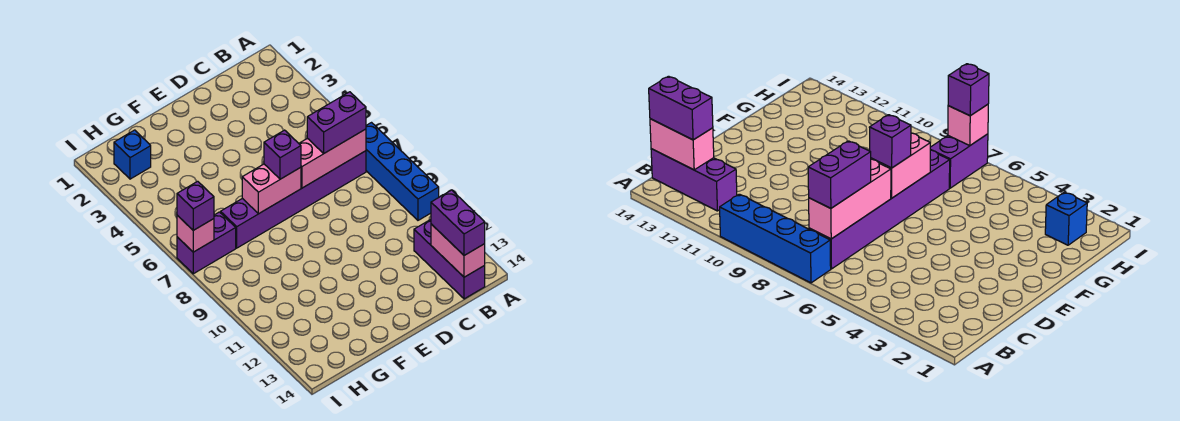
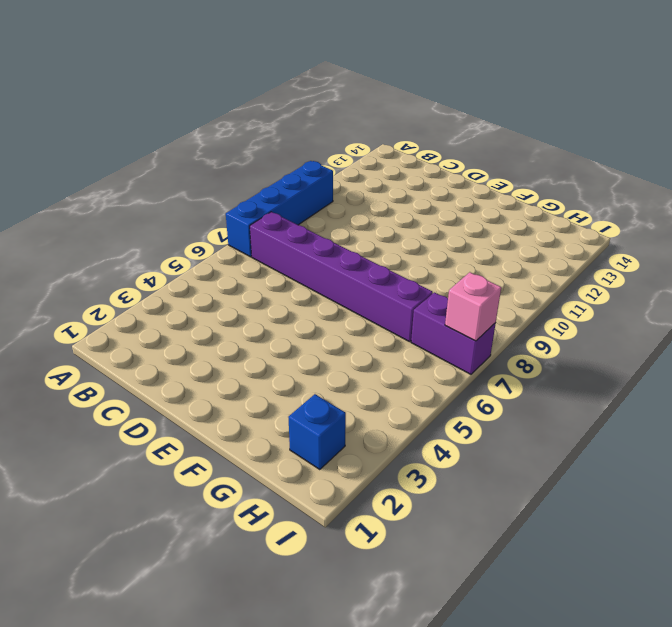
none -> purple brick B12:B14 level 1
none -> pink brick B7:D7 level 2
none -> pink brick B13:B14 level 2

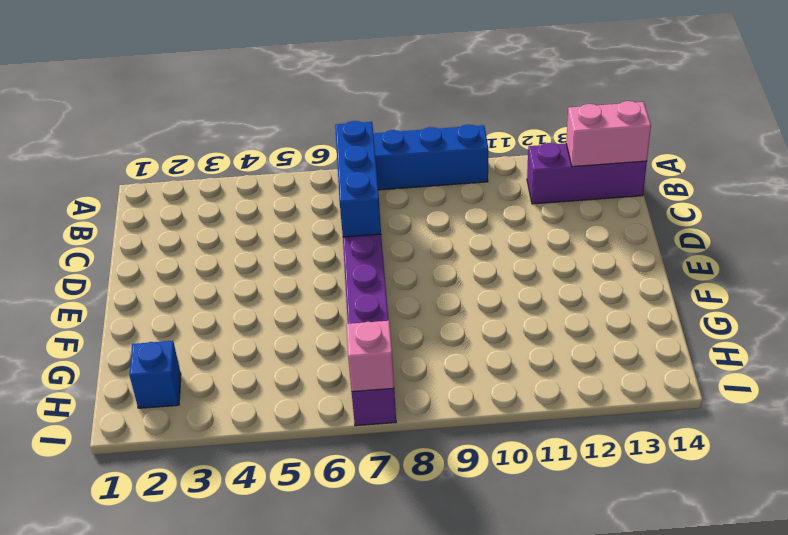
blue brick B7:D7 level 2 -> pink brick B7:D7 level 2
none -> pink brick E7:F7 level 2
none -> purple brick B7:C7 level 3
none -> purple brick B13:B14 level 3

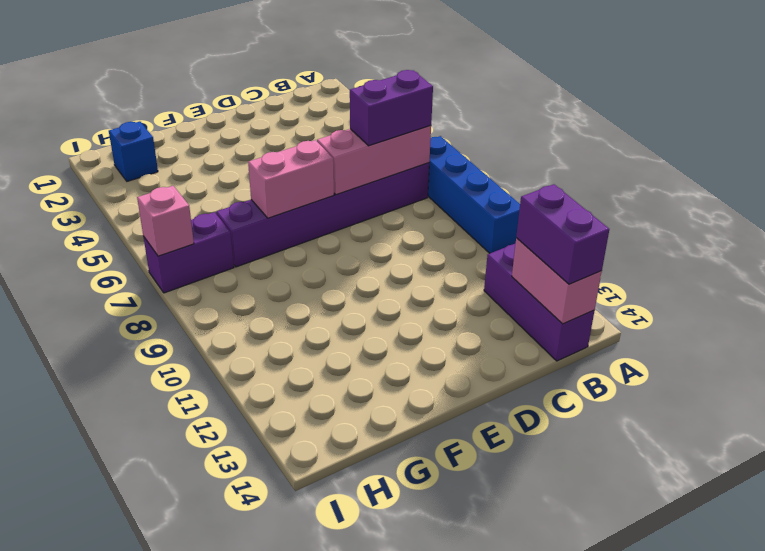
none -> purple brick E7 level 3
none -> purple brick I7 level 3

